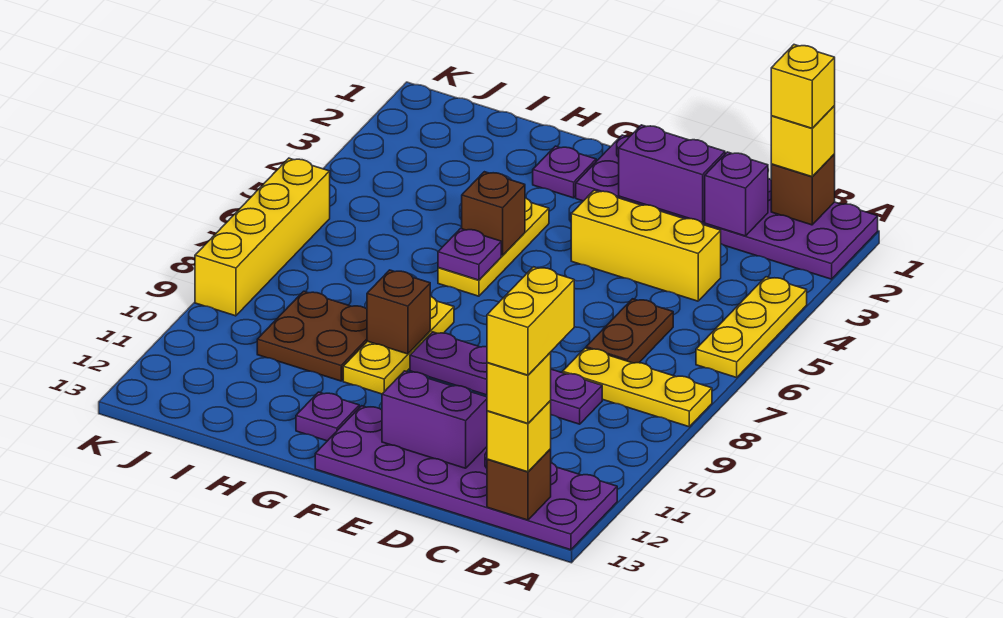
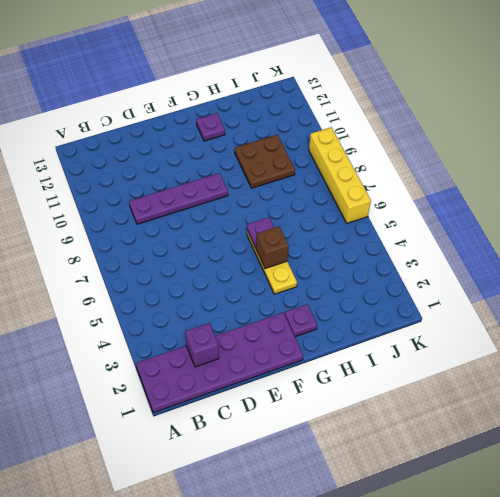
none -> yellow plate A4:A6 level 1
none -> yellow plate A8:C8 level 1
none -> purple plate A12:F13 level 1

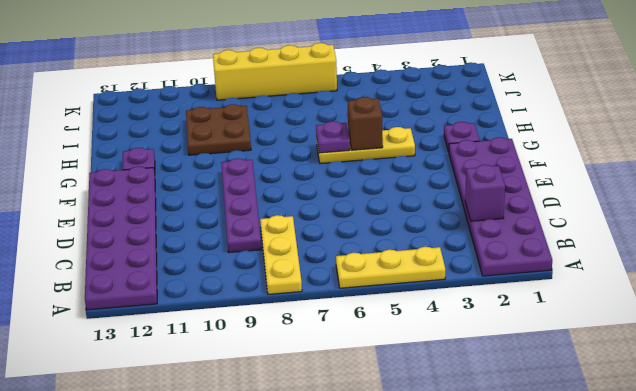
none -> yellow brick C4:E4 level 1
none -> brown plate C6:C7 level 1
none -> yellow plate G8:G10 level 1

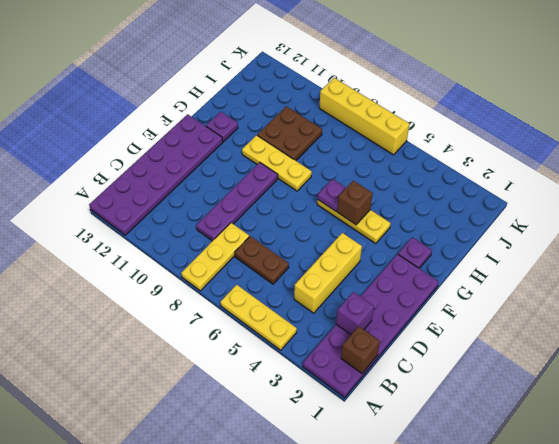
none -> brown brick B13 level 2
none -> purple brick D2:E2 level 2
none -> purple brick D12:E12 level 2

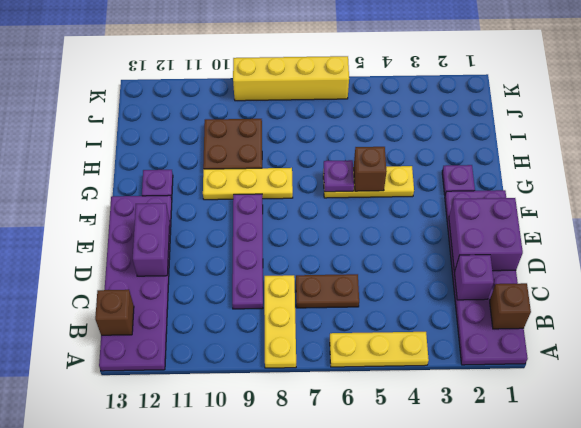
purple brick D1:E2 level 2 -> purple brick D2:E2 level 2
none -> yellow brick C4:E4 level 1
none -> brown brick G9 level 2
none -> yellow brick B1 level 3

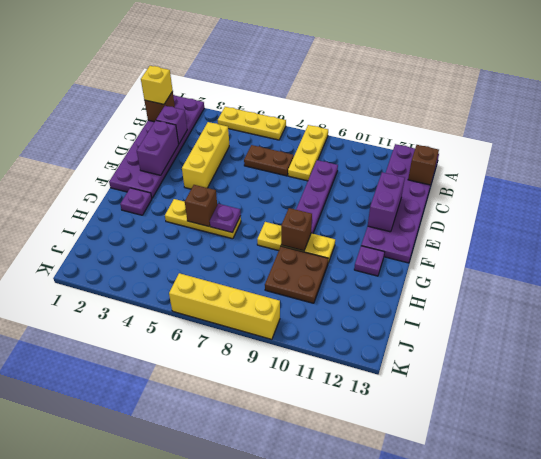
none -> yellow brick B13 level 3
none -> yellow brick B1 level 4
none -> yellow brick B13 level 4

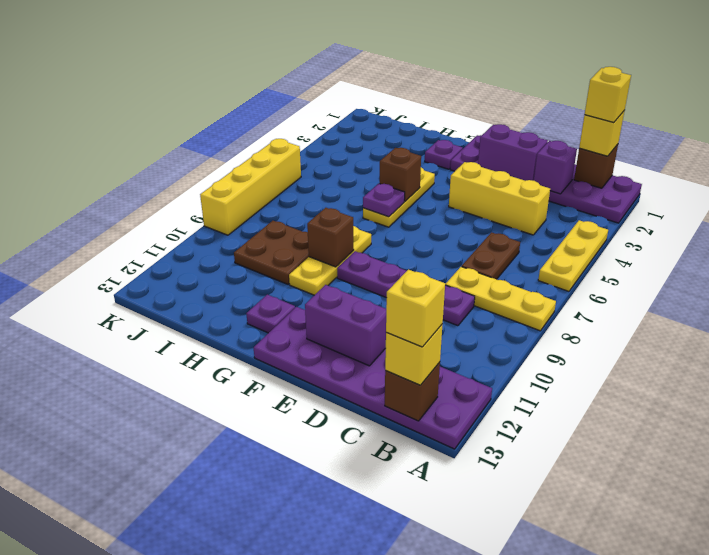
none -> yellow brick B12:B13 level 5

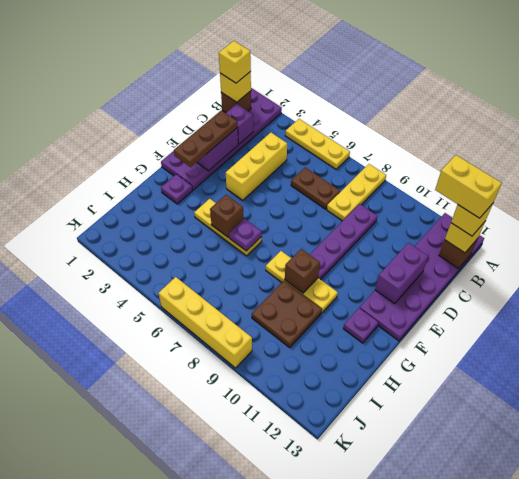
brown plate D2:F2 level 3 -> none

